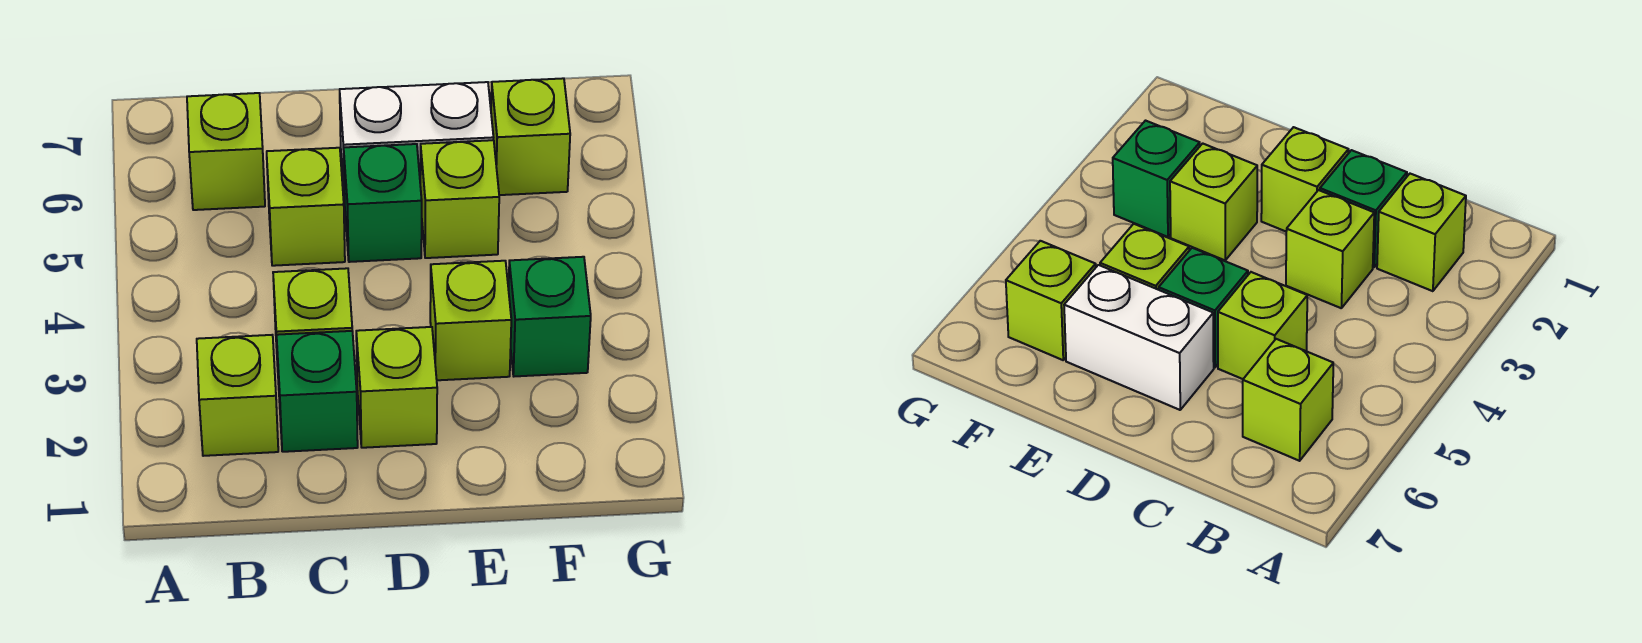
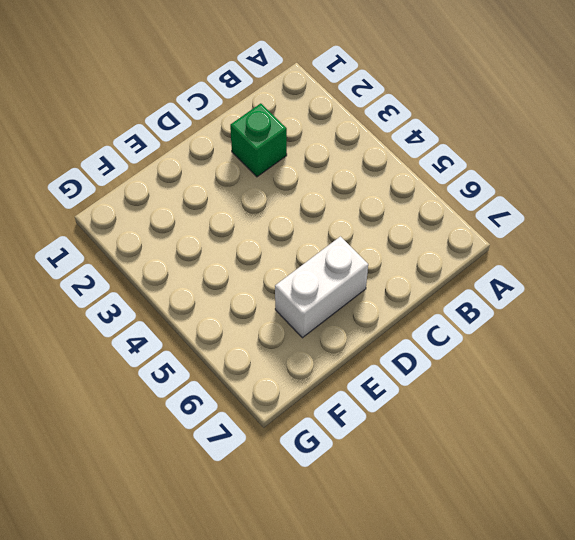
none -> lime brick B2 level 1
none -> lime brick B6 level 1
none -> lime brick C3 level 1

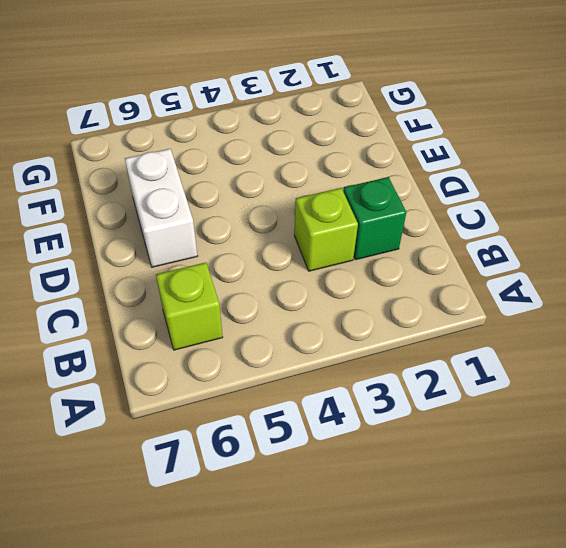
none -> lime brick B2 level 1
none -> lime brick C5 level 1
none -> lime brick D2 level 1

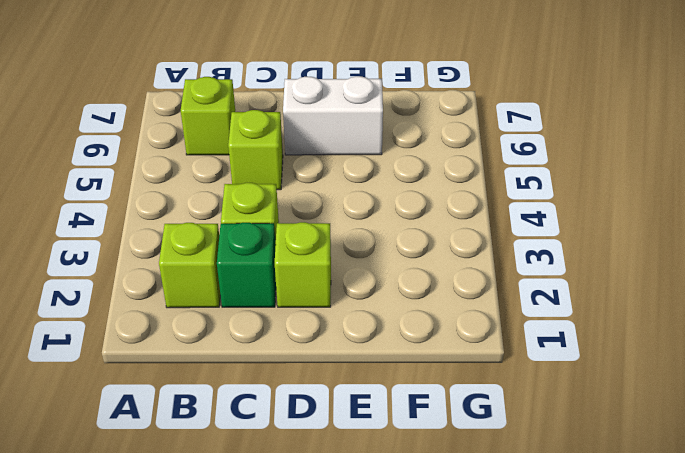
none -> green brick D5 level 1
none -> lime brick E3 level 1
none -> lime brick E5 level 1

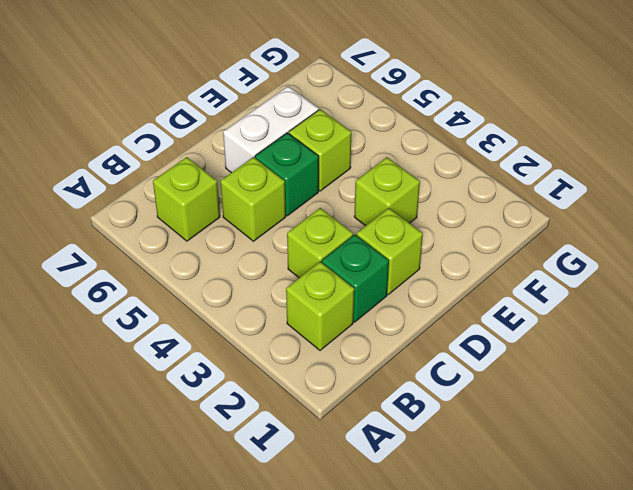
none -> green brick F3 level 1
none -> lime brick F6 level 1

